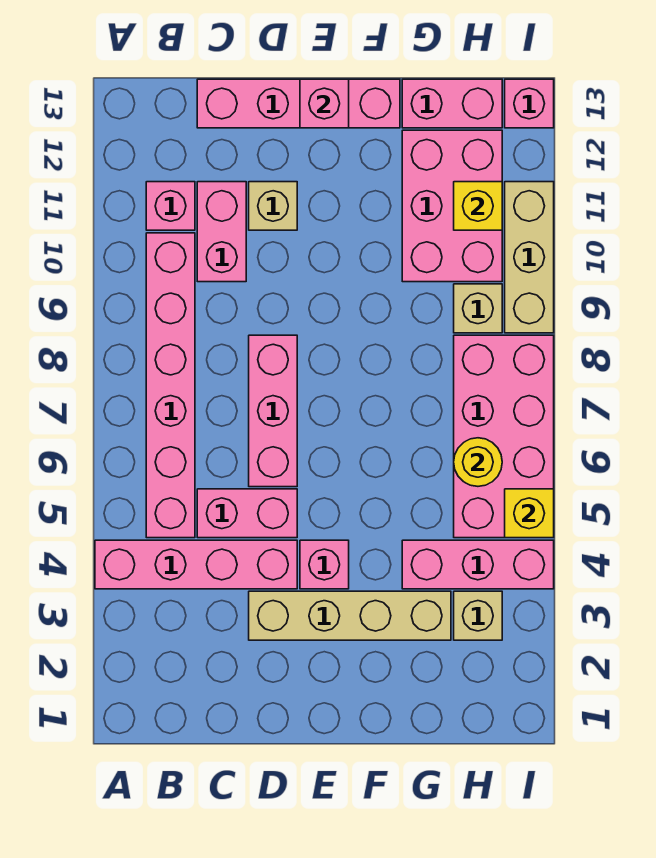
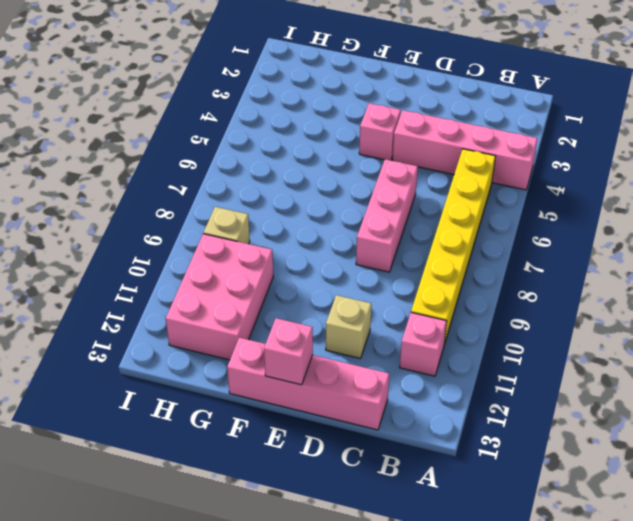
yellow brick B5:B10 level 1 -> pink brick B5:B10 level 1
none -> pink brick C5:D5 level 1
none -> pink brick C10:C11 level 1
none -> tan brick D3:G3 level 1

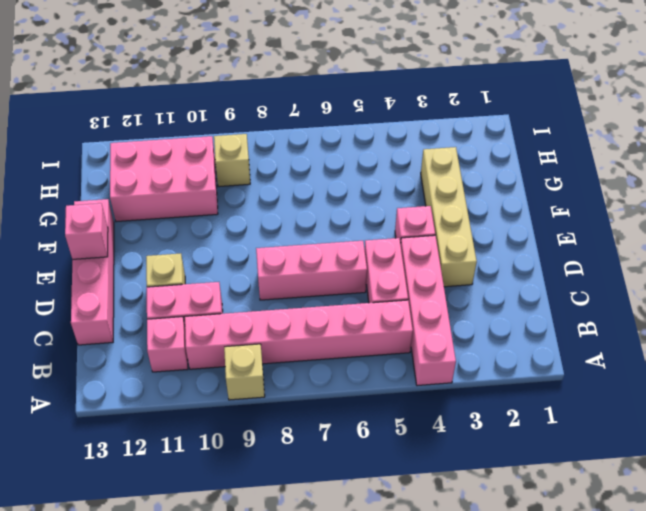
tan brick A9 level 1 -> tan brick H3 level 1
none -> pink brick G4:I4 level 1
none -> pink brick G13:H13 level 1
none -> pink brick H5:I8 level 1

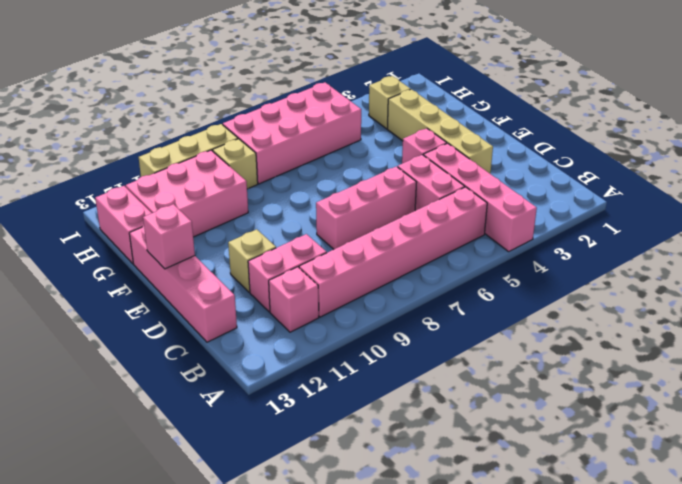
none -> pink brick G4:I4 level 1
none -> pink brick I13 level 1
none -> yellow round brick H6 level 2

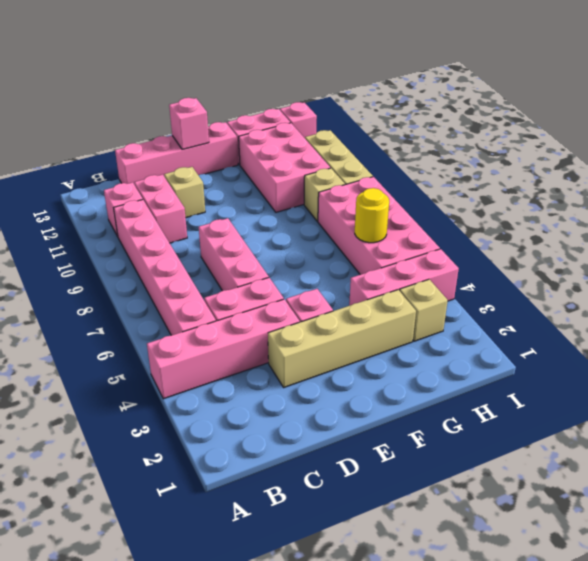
none -> yellow brick H11 level 2
none -> yellow brick I5 level 2

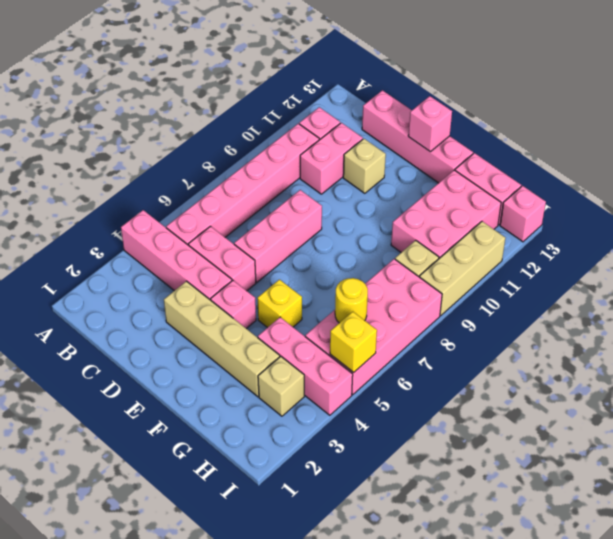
yellow brick F5 level 1 -> yellow brick H11 level 2

